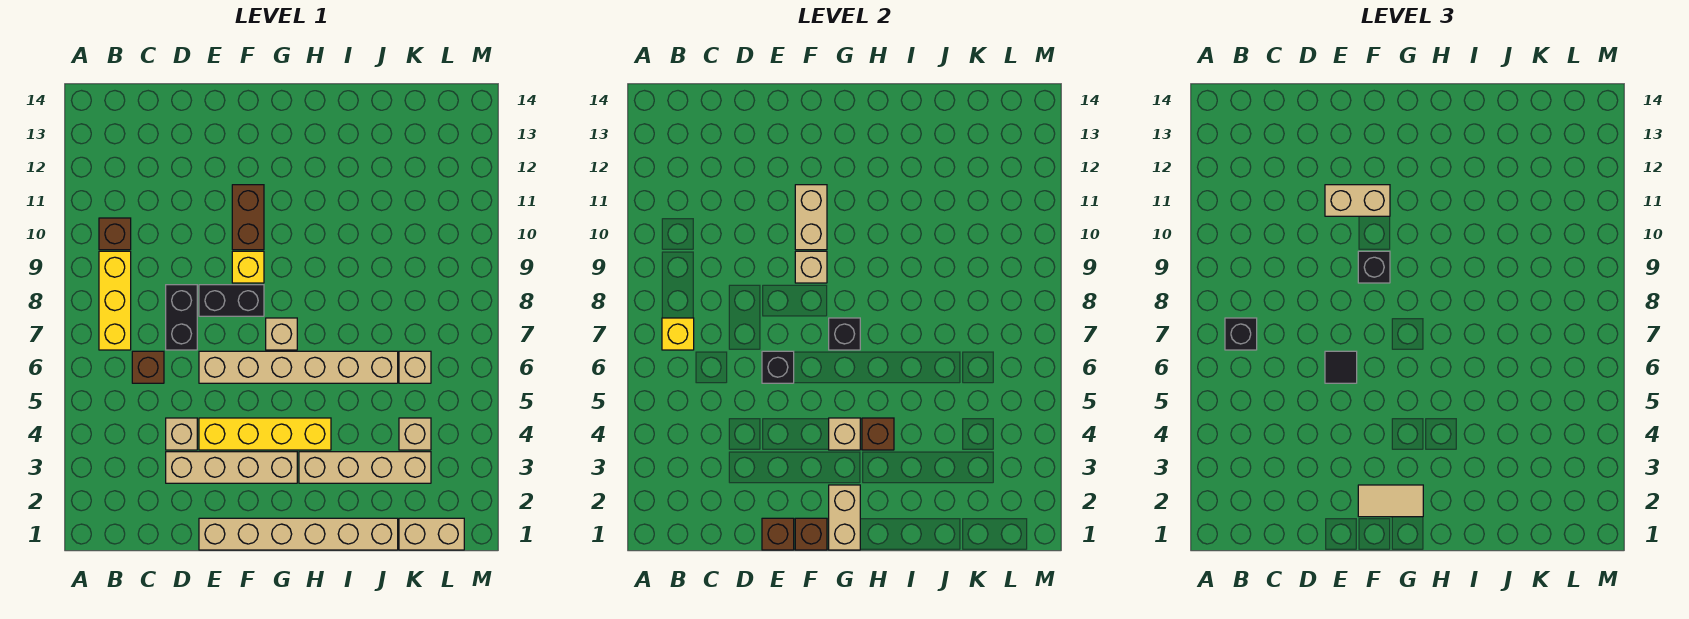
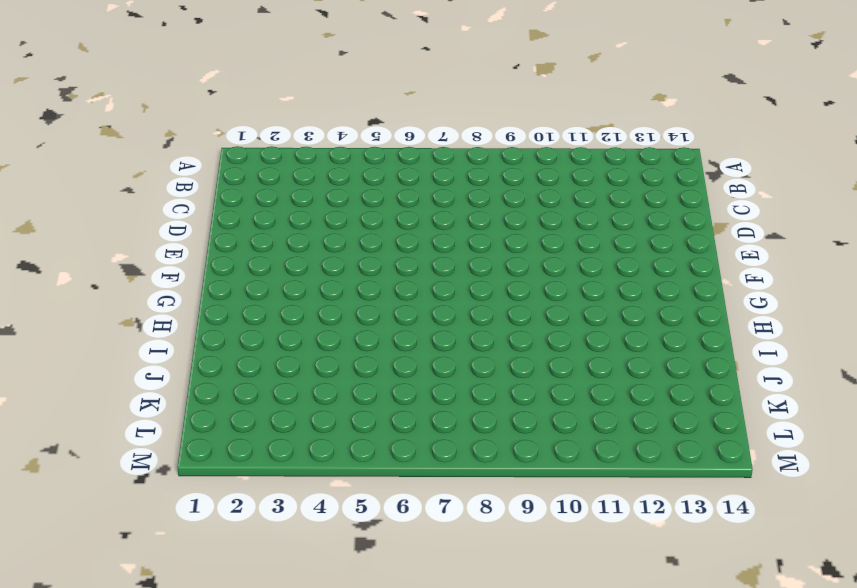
none -> yellow brick B7:B9 level 1
none -> brown brick B10 level 1
none -> brown brick C6 level 1
none -> tan brick D3:G3 level 1

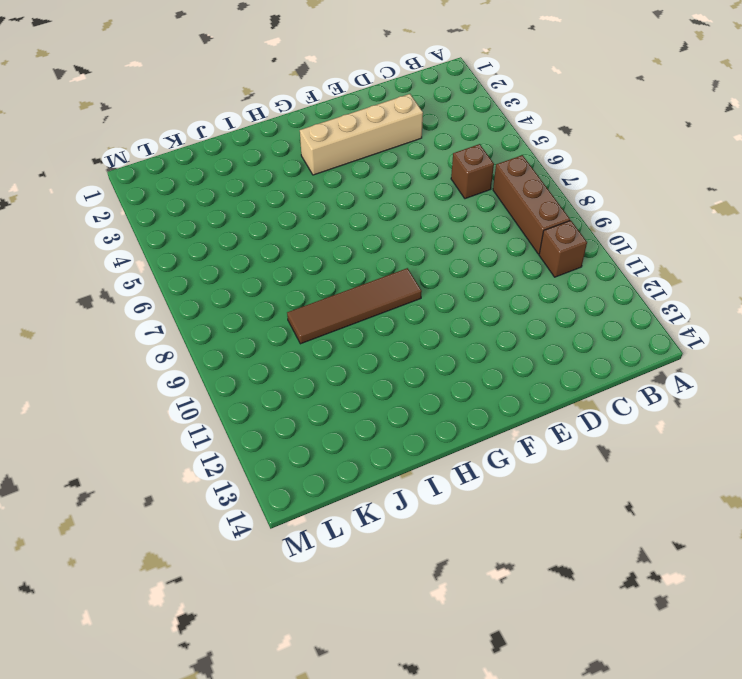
brown brick B7:B9 level 1 -> yellow brick B7:B9 level 1
brown tile G9:J9 level 1 -> none
none -> tan brick D4 level 1
none -> black brick D7:D8 level 1
none -> tan brick E1:J1 level 1
none -> yellow brick E4:H4 level 1

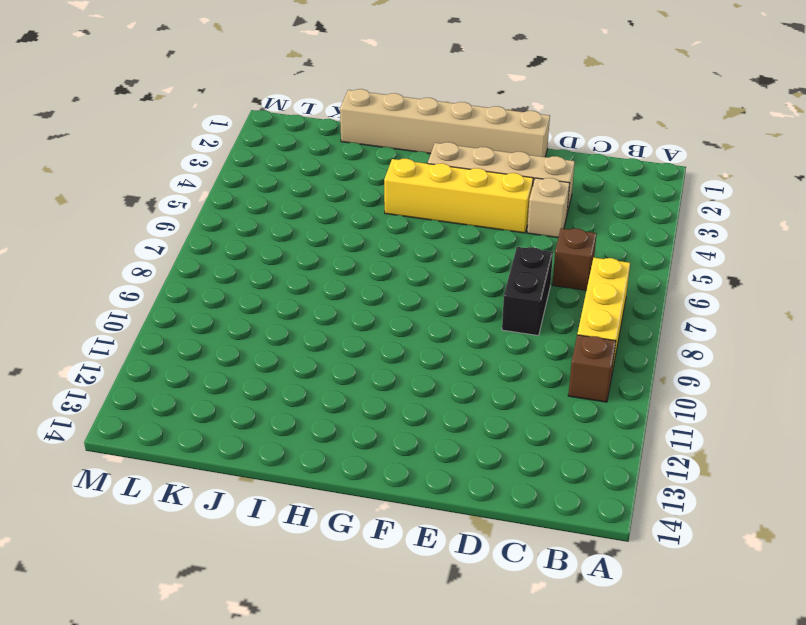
none -> tan brick E6:J6 level 1
none -> black brick E8:F8 level 1
none -> yellow brick F9 level 1
none -> brown brick F10:F11 level 1

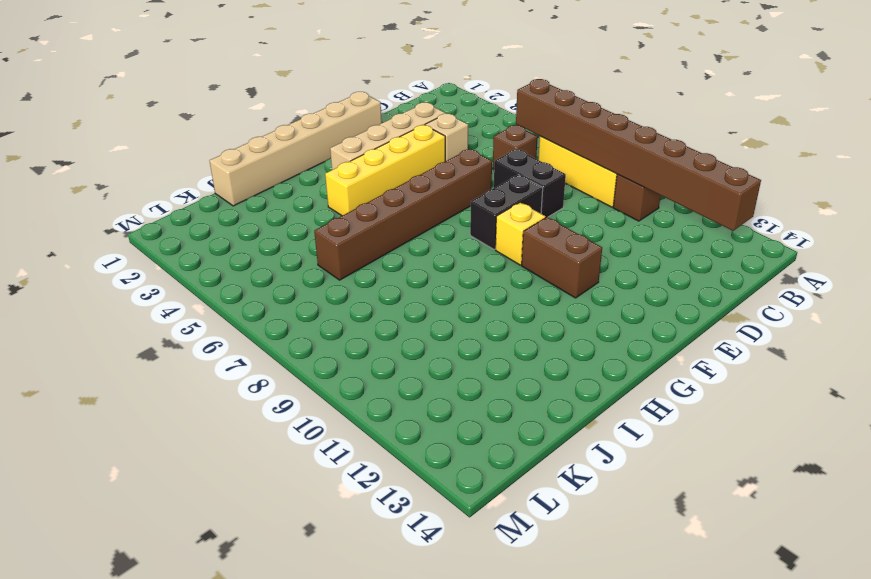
brown brick B6:B13 level 2 -> yellow brick B7 level 2
brown brick E6:J6 level 1 -> tan brick E6:J6 level 1
none -> tan brick G7 level 1
none -> tan brick H3:K3 level 1
none -> tan brick K1:L1 level 1
none -> tan brick K4 level 1

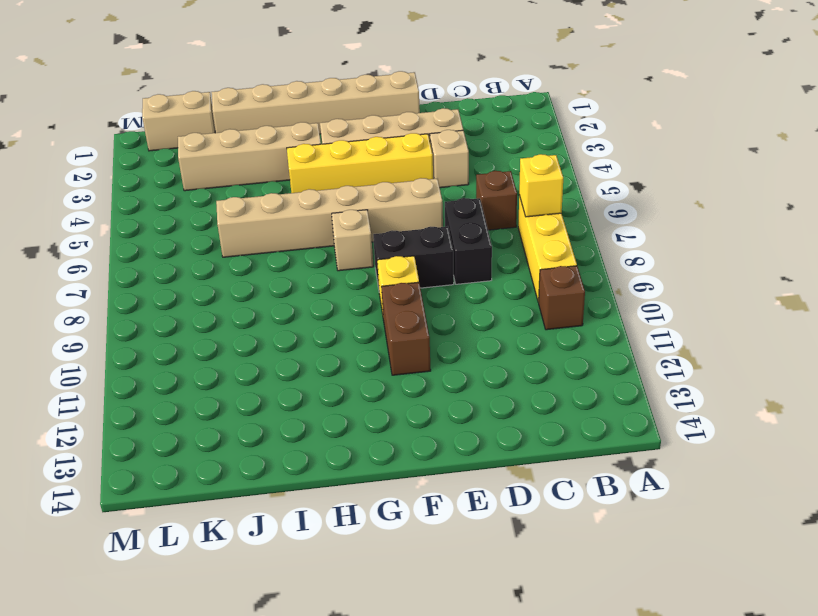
none -> tan brick K4 level 1
none -> tan brick K6 level 1
none -> brown brick E1 level 2
none -> black brick E6 level 2

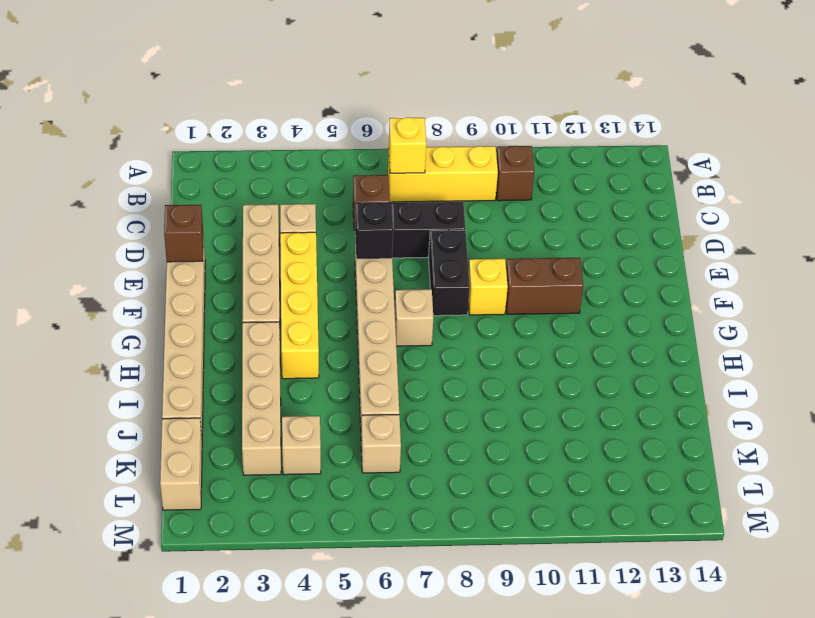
none -> brown brick F1 level 2
none -> tan brick F9 level 2
none -> tan brick F10:F11 level 2
none -> tan brick G1:G2 level 2

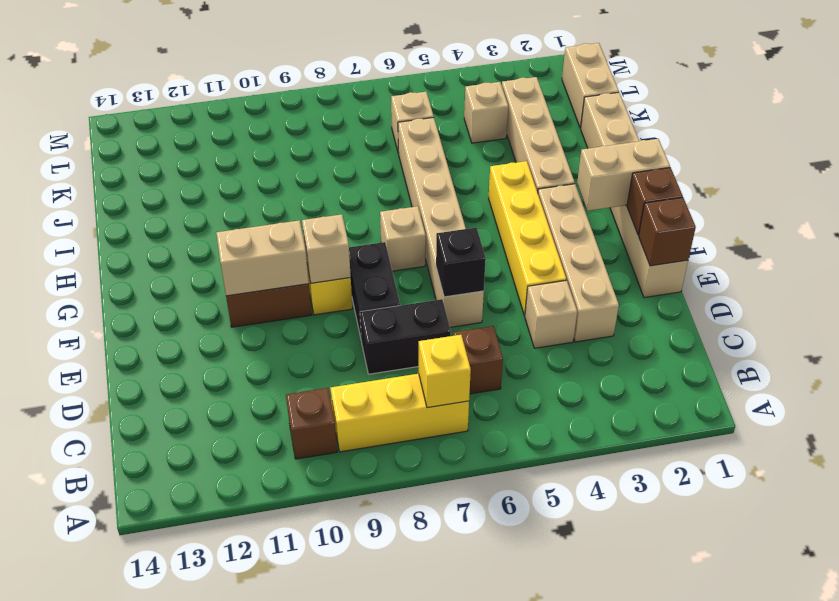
none -> tan brick G4 level 2
none -> black brick G7 level 2
none -> brown brick H4 level 2
none -> black brick B7 level 3

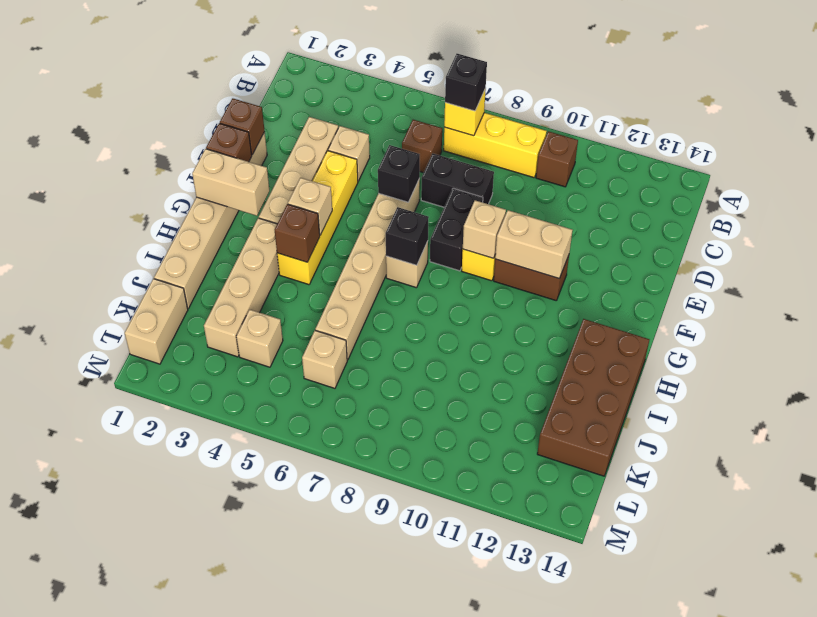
brown brick H13:K14 level 1 -> none
none -> black tile E6 level 3
none -> tan brick E11:F11 level 3
none -> tan tile F2:G2 level 3
none -> black brick F9 level 3

